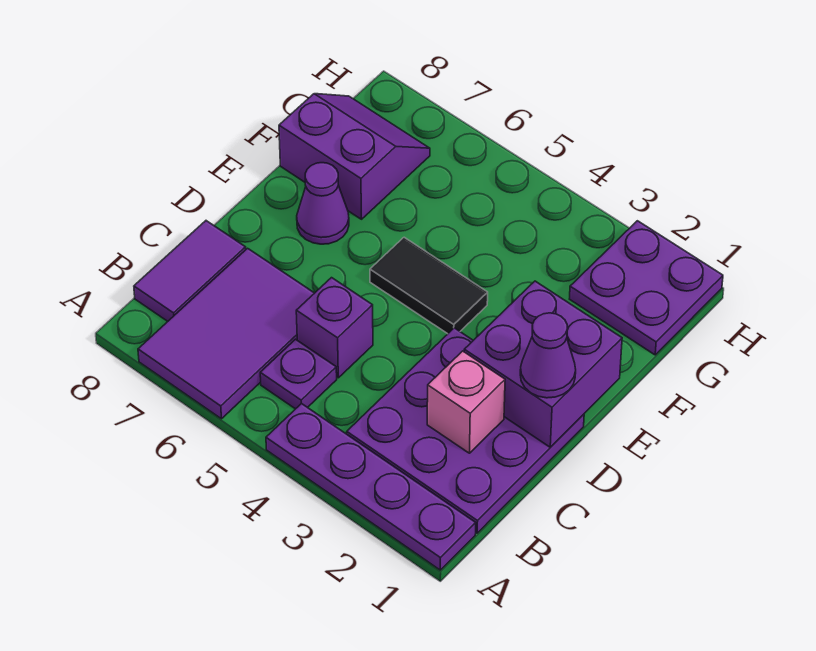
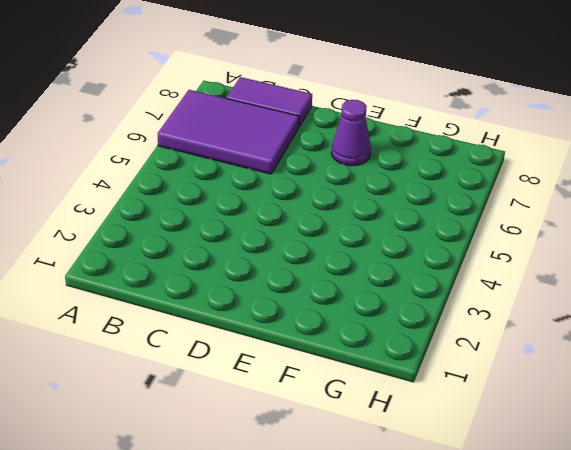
none -> purple plate A1:A4 level 1
none -> purple plate B1:D3 level 1
none -> purple plate B5 level 1

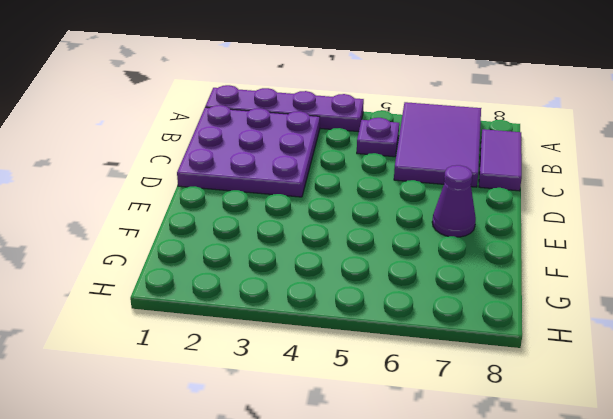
none -> purple brick C5 level 1
none -> black tile E4:E5 level 1
none -> purple slope F7:G8 level 1 top F

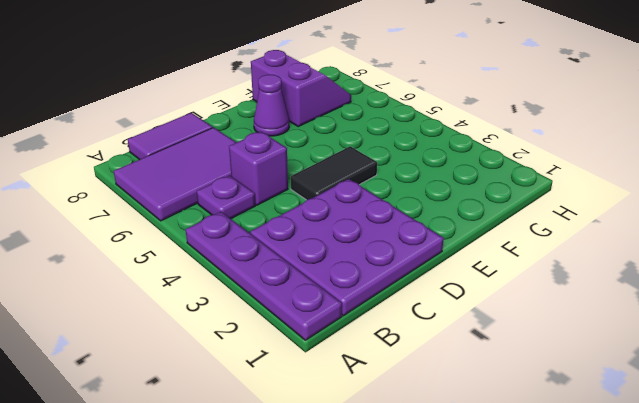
black tile D4:E4 level 1 -> black tile E4:E5 level 1
none -> purple plate G1:H2 level 1
none -> pink brick C2 level 2
none -> purple brick D1:E2 level 2

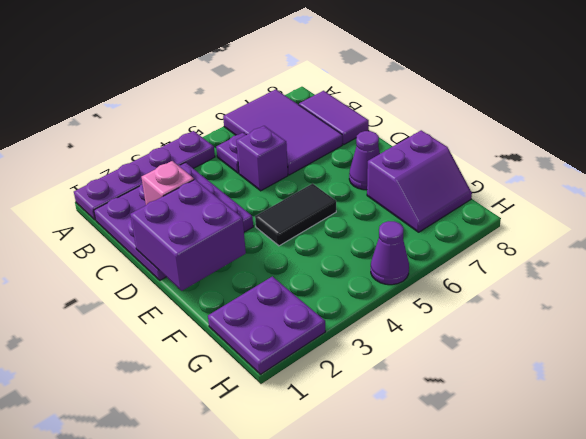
purple cone H5 level 1 -> purple cone D1 level 3

